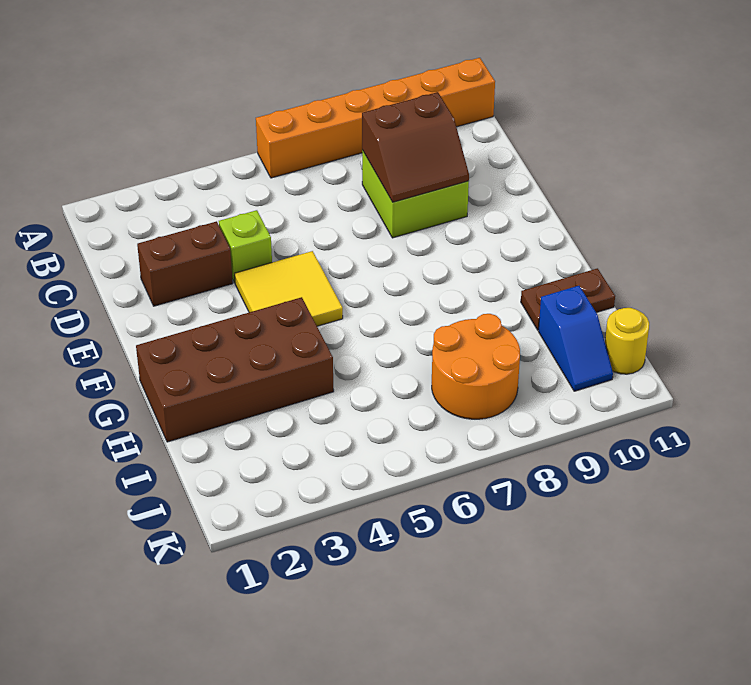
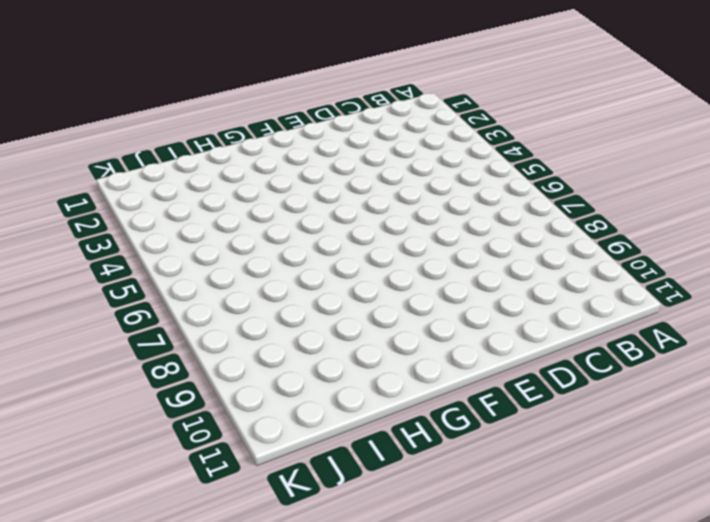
none -> orange brick A6:A11 level 1
none -> lime brick C8:D9 level 1

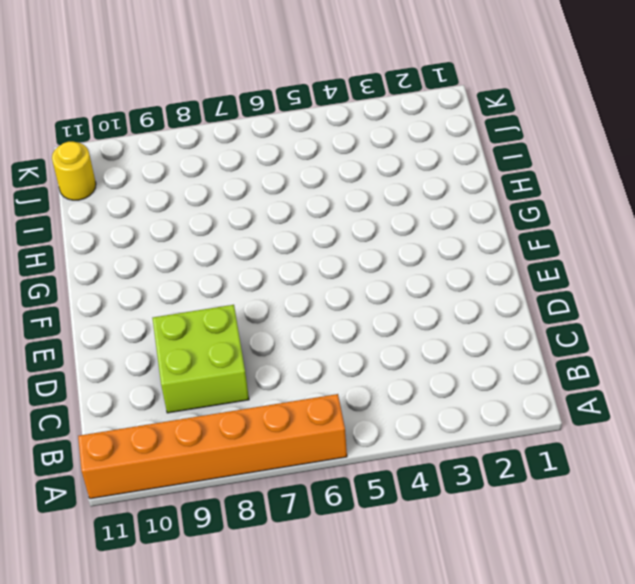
none -> brown brick D2:D3 level 1
none -> lime brick D4 level 1

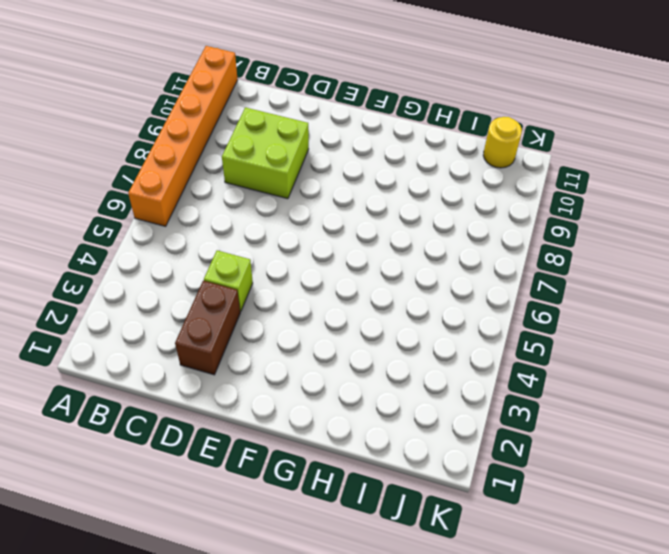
none -> yellow tile E4:F5 level 1
none -> brown brick G1:H4 level 1

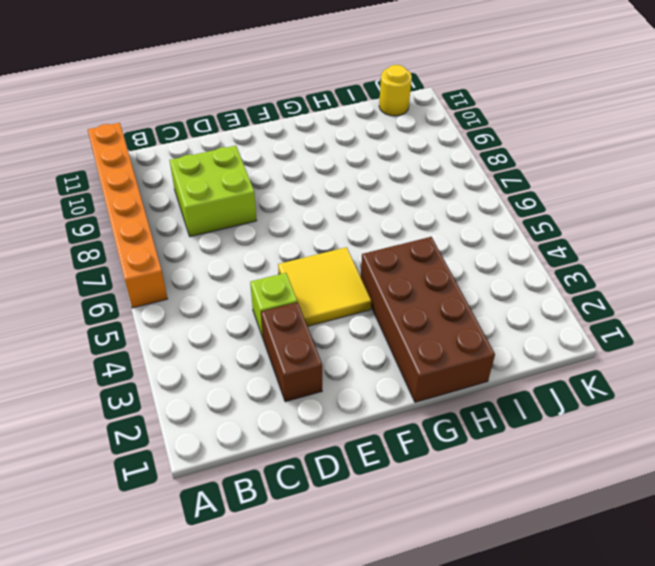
none -> brown plate H10:H11 level 1
none -> orange round brick I7:J8 level 1

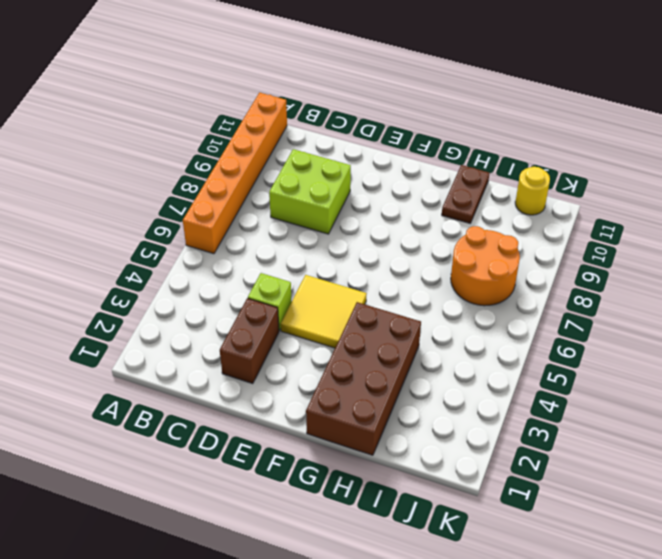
none -> blue slope I10:J10 level 1 top I
none -> brown slope C8:D9 level 2 top C

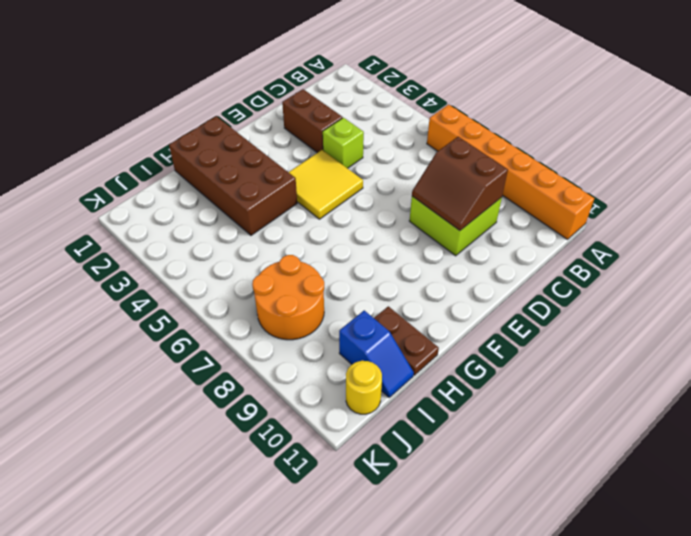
blue slope I10:I11 level 1 top 10 -> blue slope I10:J10 level 1 top I

